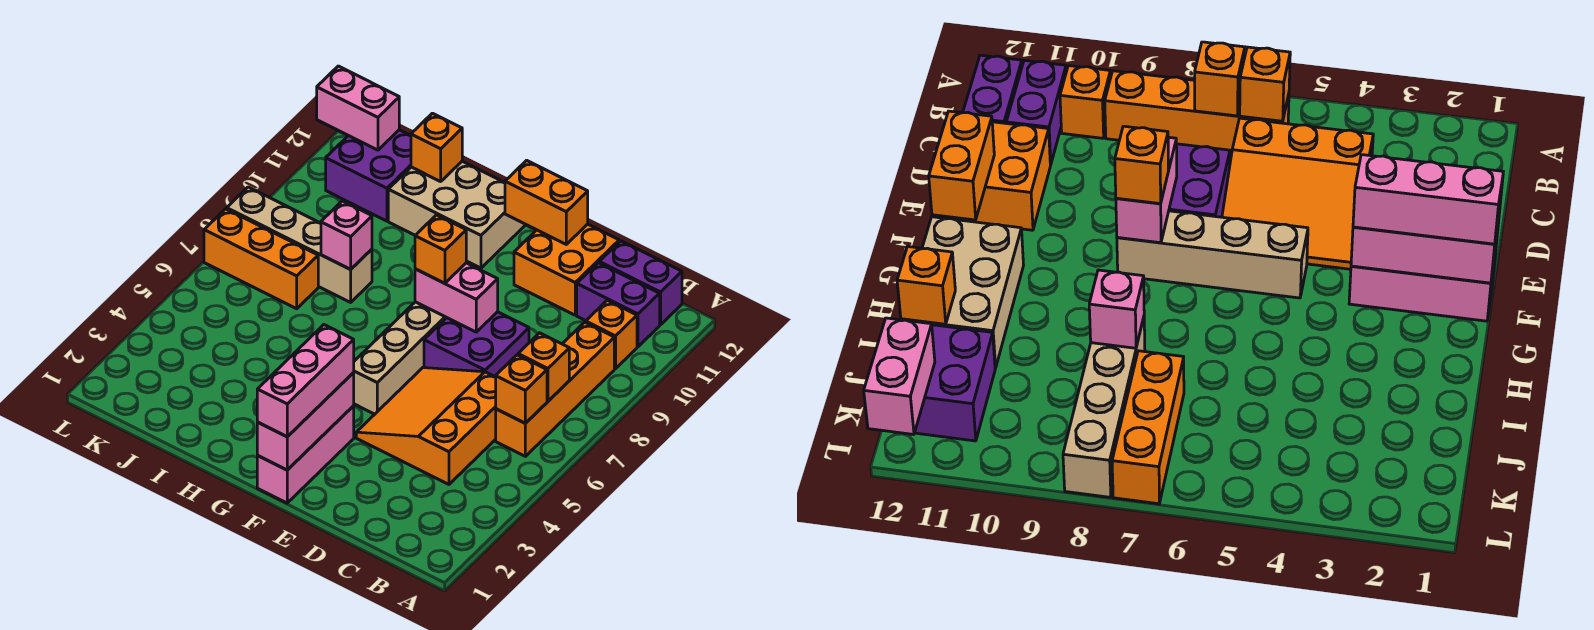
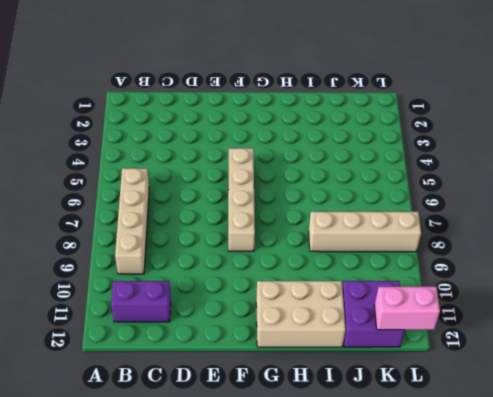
tan brick B6:B9 level 1 -> orange brick B6:B9 level 1
none -> orange brick B10 level 1
none -> purple brick B12:C12 level 1
none -> orange slope C4:E6 level 1 top C

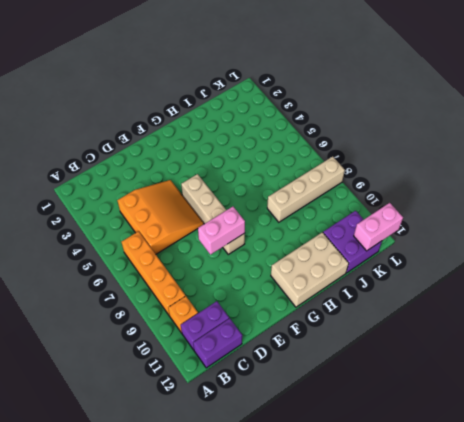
none -> purple brick D7:E8 level 1
none -> orange brick D11:E12 level 1
none -> pink brick F1:F3 level 1

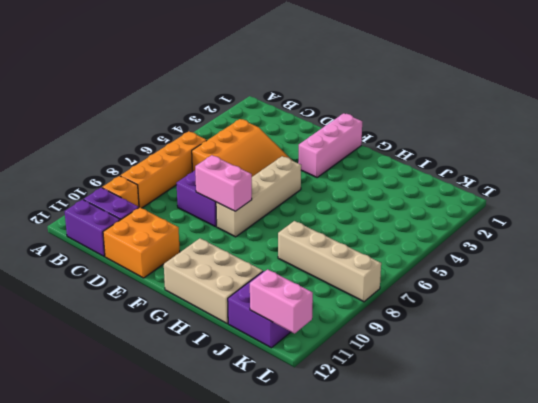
none -> orange brick J7:L7 level 1
none -> orange brick B6 level 2
none -> orange brick B7 level 2

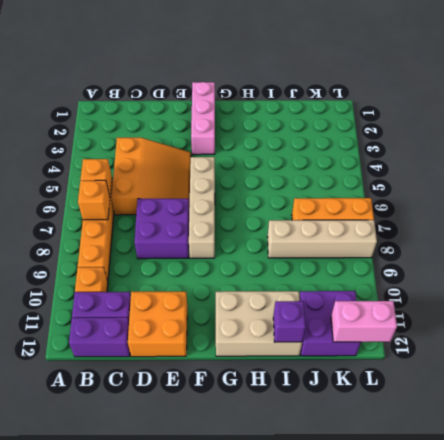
purple brick I12 level 2 -> orange brick I12 level 2
none -> pink brick E8:F8 level 2
none -> orange brick E12:F12 level 2
none -> pink brick F1:F3 level 2

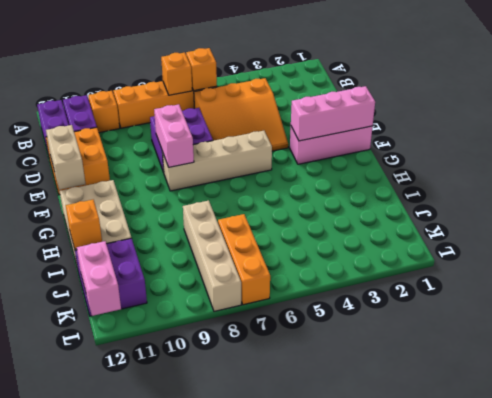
tan brick E12:F12 level 2 -> orange brick E12:F12 level 2
none -> pink brick I8 level 2
none -> pink brick F1:F3 level 3
none -> orange brick F8 level 3

